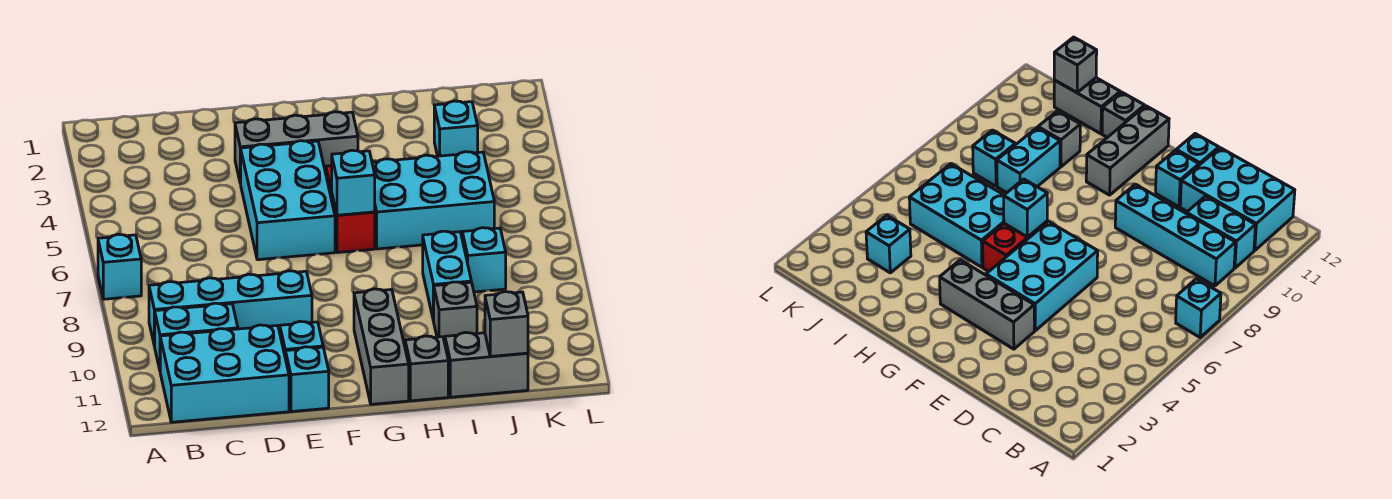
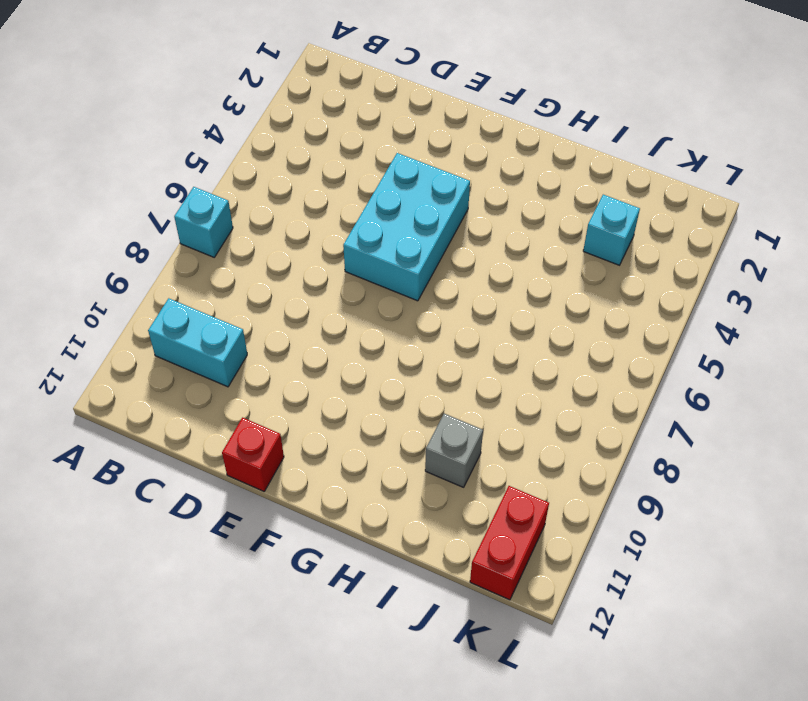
red brick E12 level 1 -> cyan brick E12 level 1
red brick K11:K12 level 1 -> red brick G5:G6 level 1
none -> cyan brick B9:E9 level 1
none -> cyan brick B11:D12 level 1
none -> grey brick E3:G3 level 1

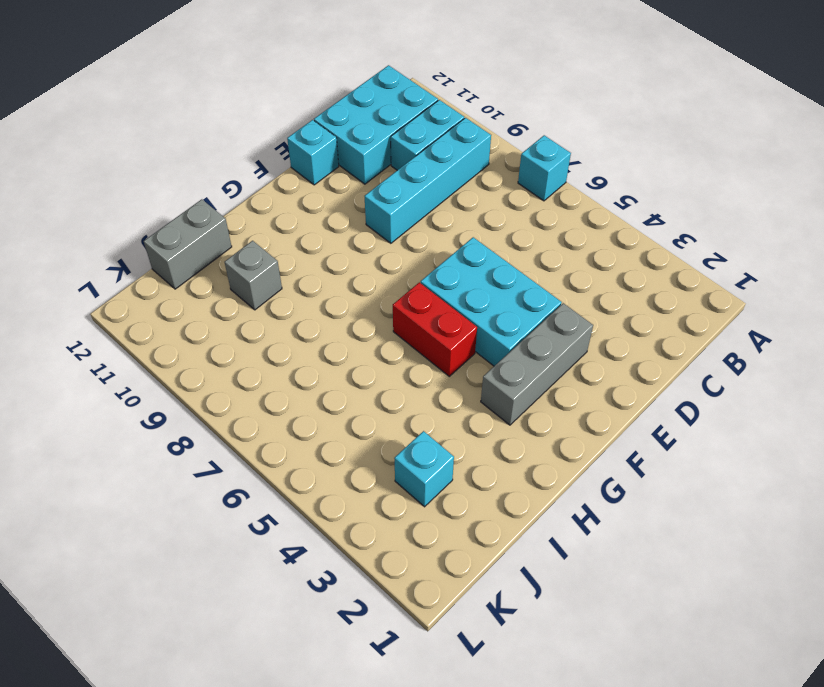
none -> cyan brick E11 level 1
none -> grey brick G10:G12 level 1
none -> cyan brick H5:J6 level 1

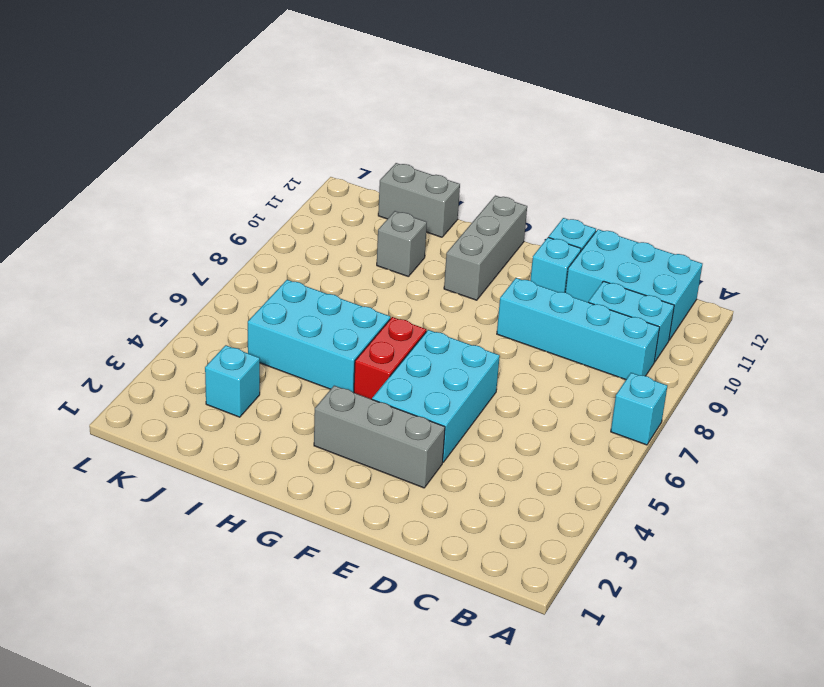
none -> grey brick H12 level 1
none -> cyan brick I8:I9 level 1
none -> cyan brick J8 level 1

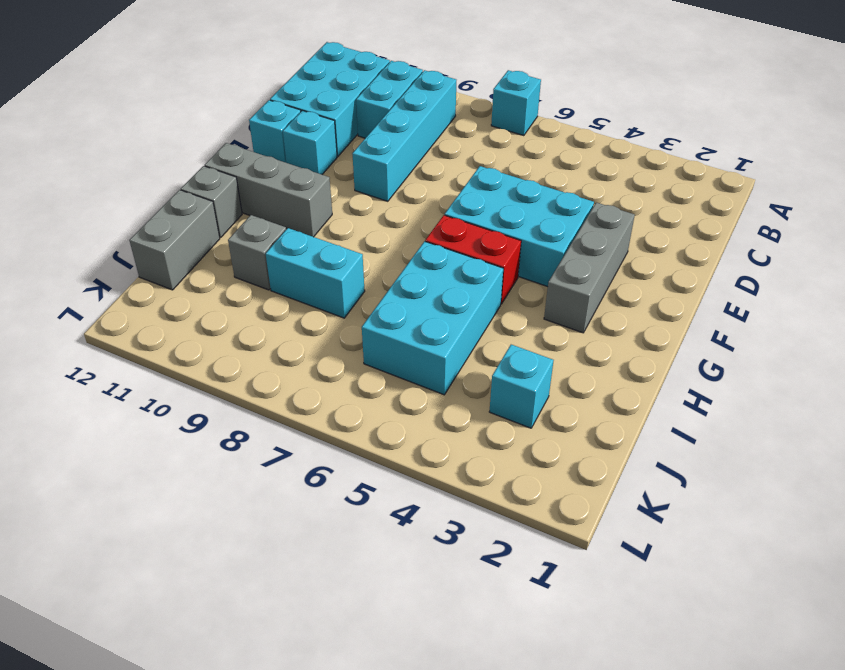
none -> cyan brick J8 level 1
none -> cyan brick G6 level 2
none -> grey brick J12 level 2

